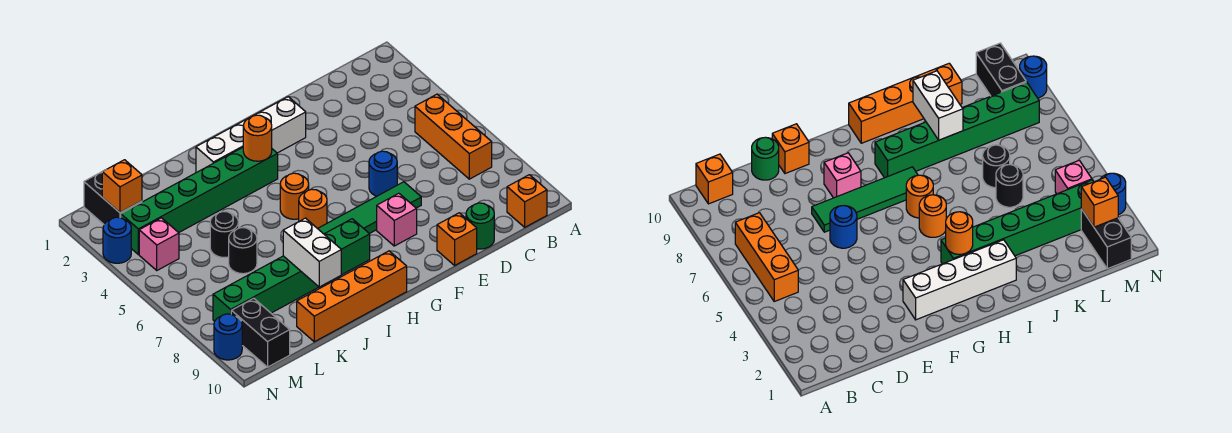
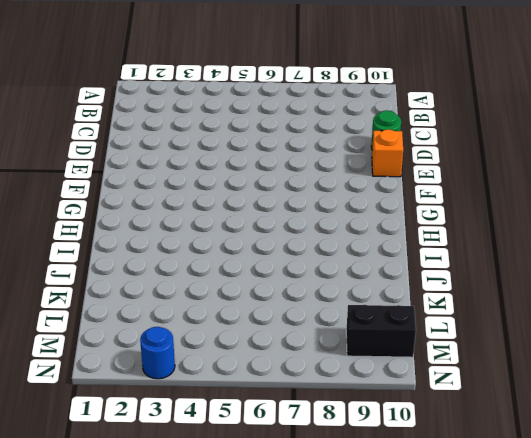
none -> orange brick B5:B7 level 1
none -> orange brick B10 level 1
none -> blue round brick E6 level 1

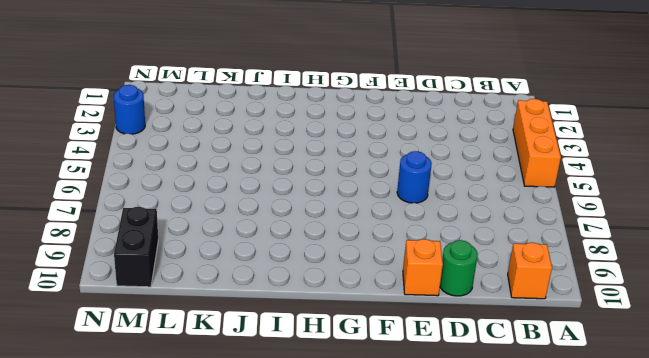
orange brick A3:A5 level 1 -> orange brick B5:B7 level 1
none -> green tile E7:H7 level 1
none -> white brick F2:I2 level 1
none -> pink brick F8 level 1

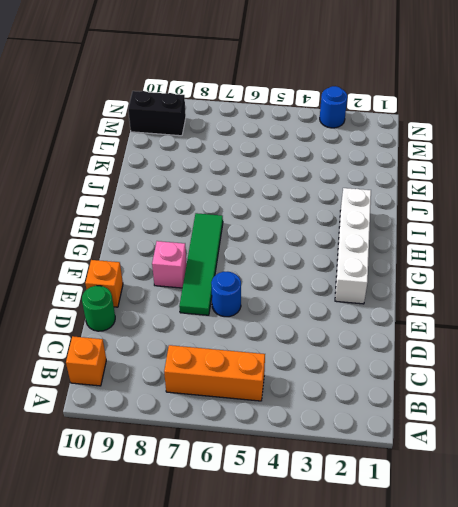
none -> green brick H3:M3 level 1
none -> orange round brick H5 level 1
none -> orange round brick H6 level 1

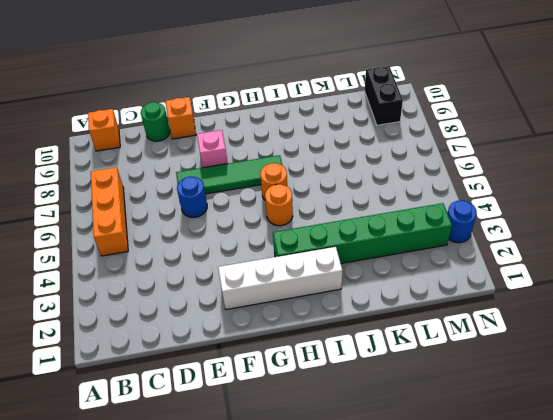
none -> green brick H8:M8 level 1
none -> orange brick H10:K10 level 1
none -> black round brick K5 level 1

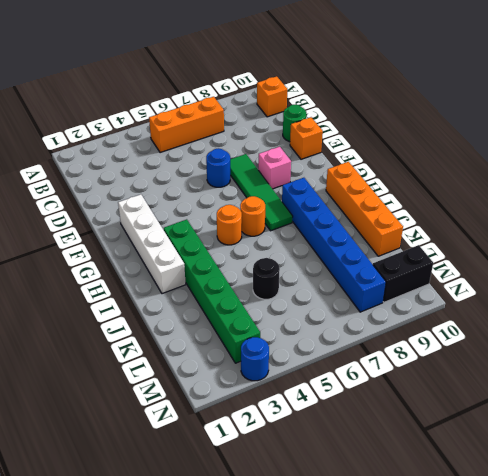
blue brick H8:M8 level 1 -> green brick H8:M8 level 1
none -> black round brick K6 level 1
none -> black brick M1:M2 level 1
none -> pink brick M4 level 1

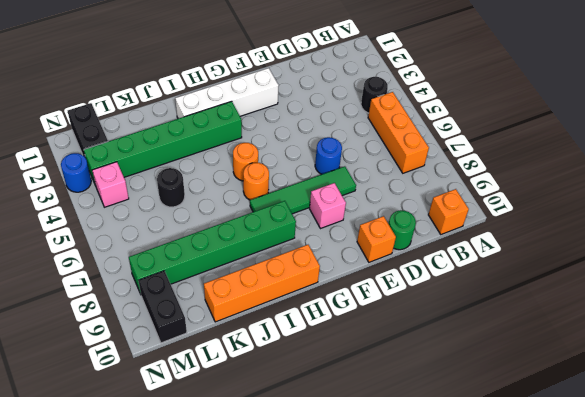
black round brick B4 level 1 -> black round brick K6 level 1
none -> blue round brick N9 level 1
none -> orange round brick H3 level 2
none -> white brick J8:J9 level 2

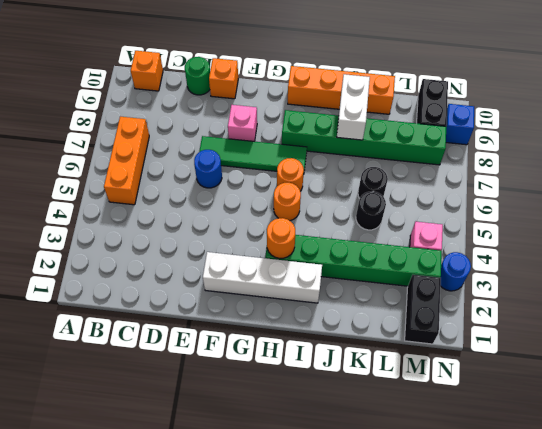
blue brick N9 level 1 -> blue round brick N9 level 1
none -> orange brick M2 level 2

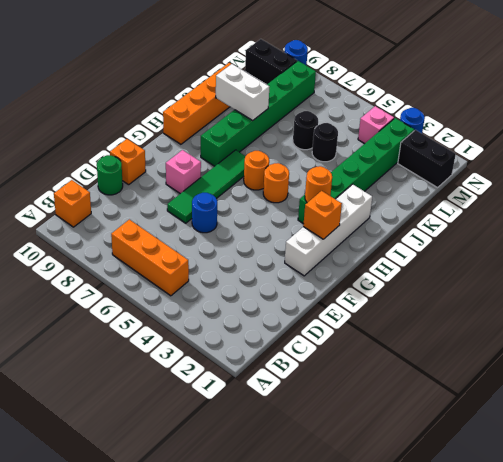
orange brick G2 level 2 -> orange brick M2 level 2

